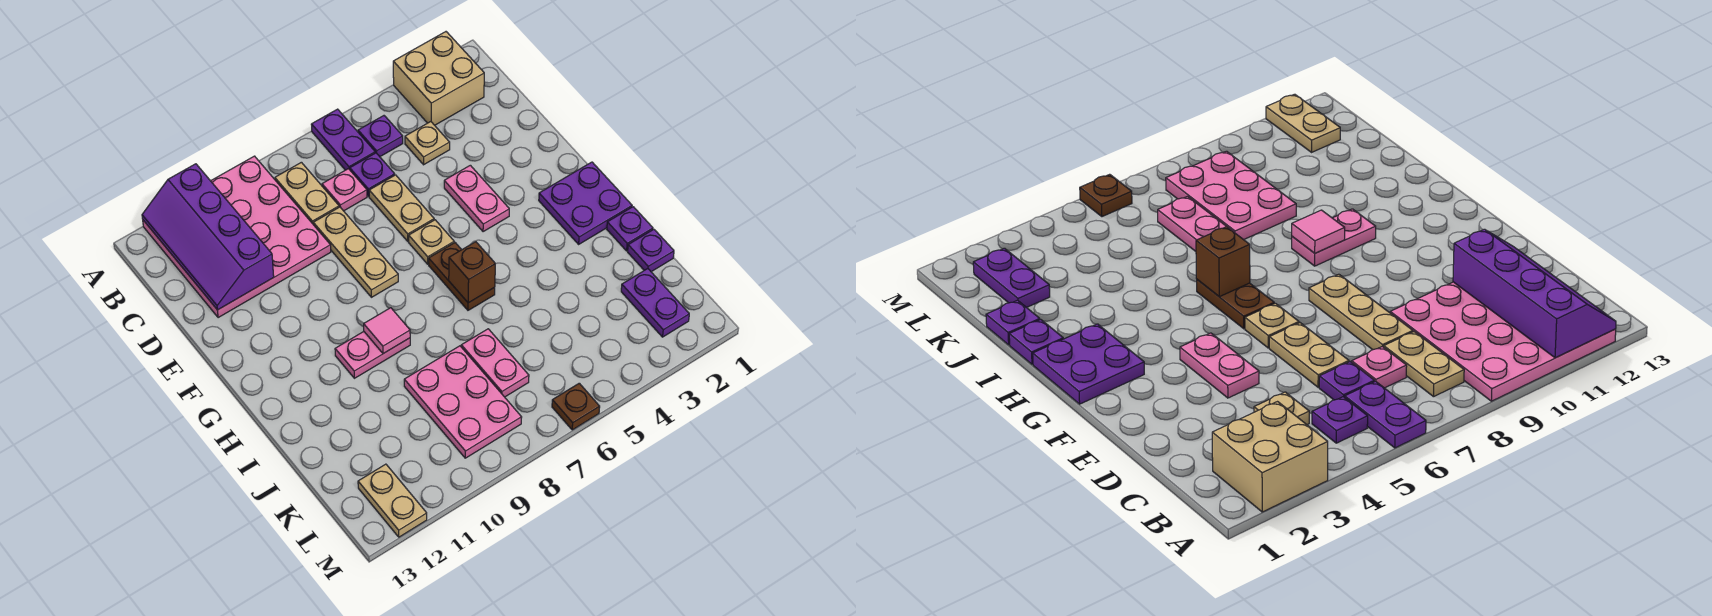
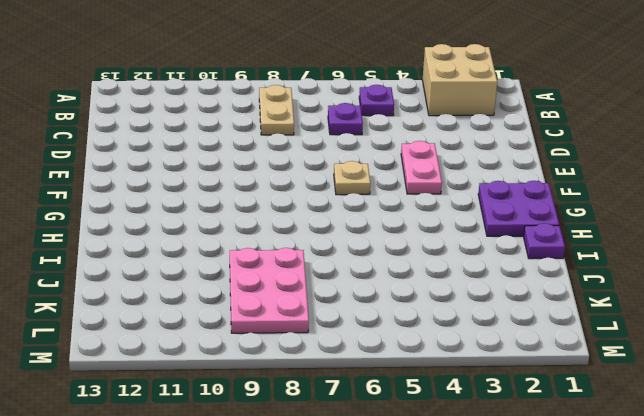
none -> purple plate A6:B6 level 1
none -> pink plate A9:D12 level 1
none -> tan plate C4 level 1

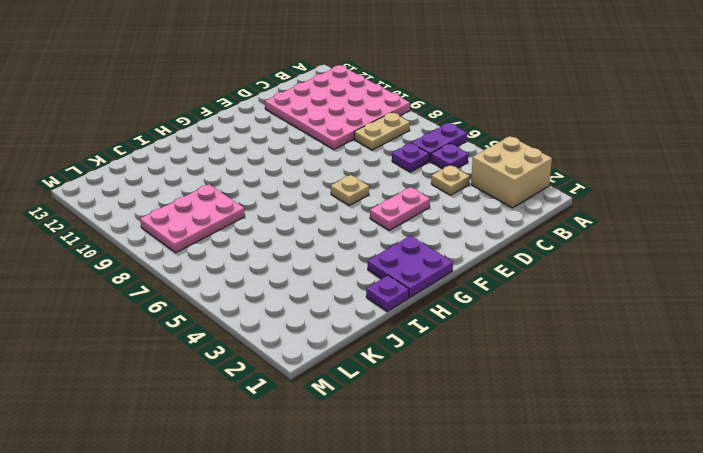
none -> pink plate C7 level 1
none -> tan plate D6:E6 level 1
none -> tan plate D8:F8 level 1

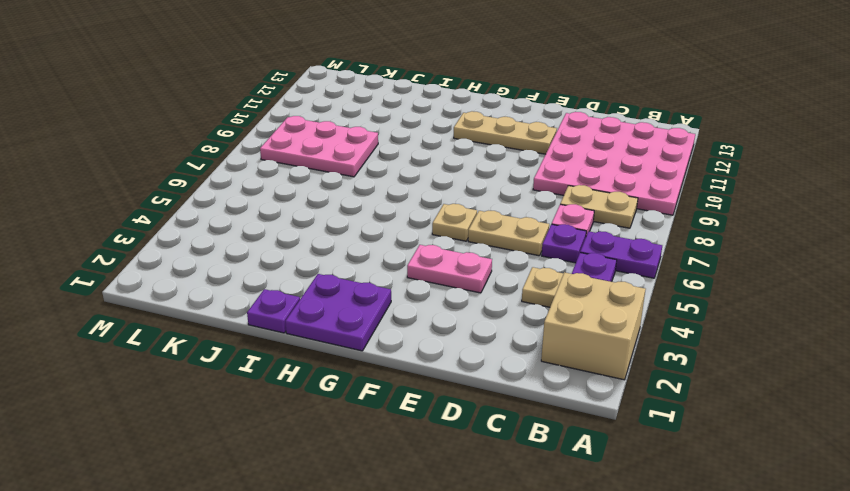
tan plate E11:G11 level 1 -> tan plate D8:F8 level 1
none -> brown plate G6:H6 level 1
none -> pink plate H9:H10 level 1
none -> purple plate J1 level 1

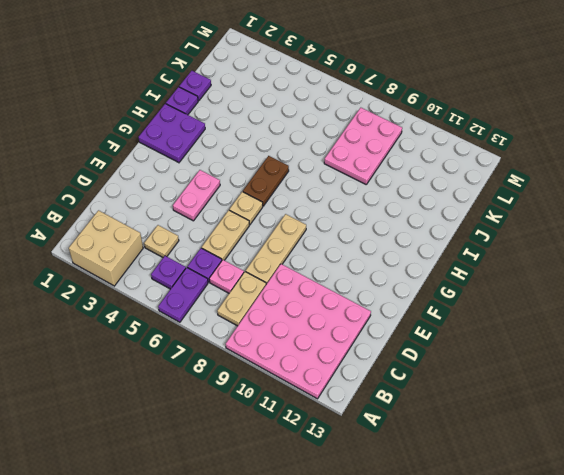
none -> pink plate H9:H10 level 1
none -> pink plate J7:K7 level 1
none -> purple plate K2:L2 level 1

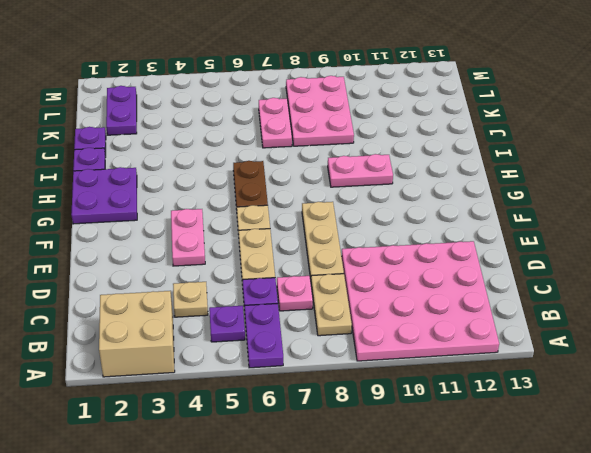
none -> tan plate L12:M12 level 1
none -> brown plate M6 level 1
none -> purple slope A11:D12 level 2 top 11

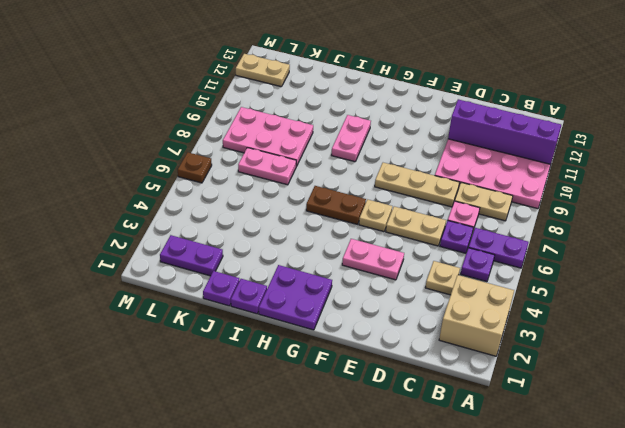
none -> brown brick H6 level 2
none -> pink tile H9 level 2

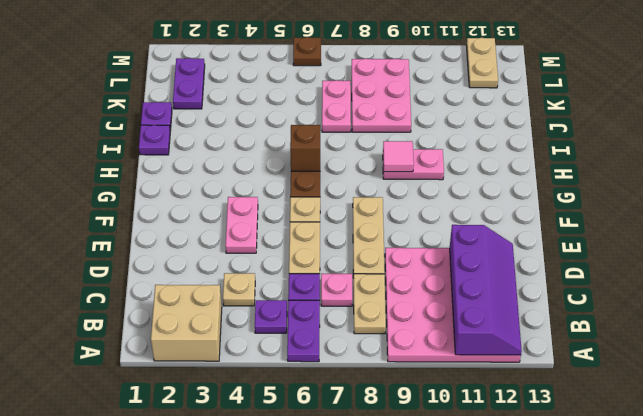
none -> purple plate G1:H2 level 1

